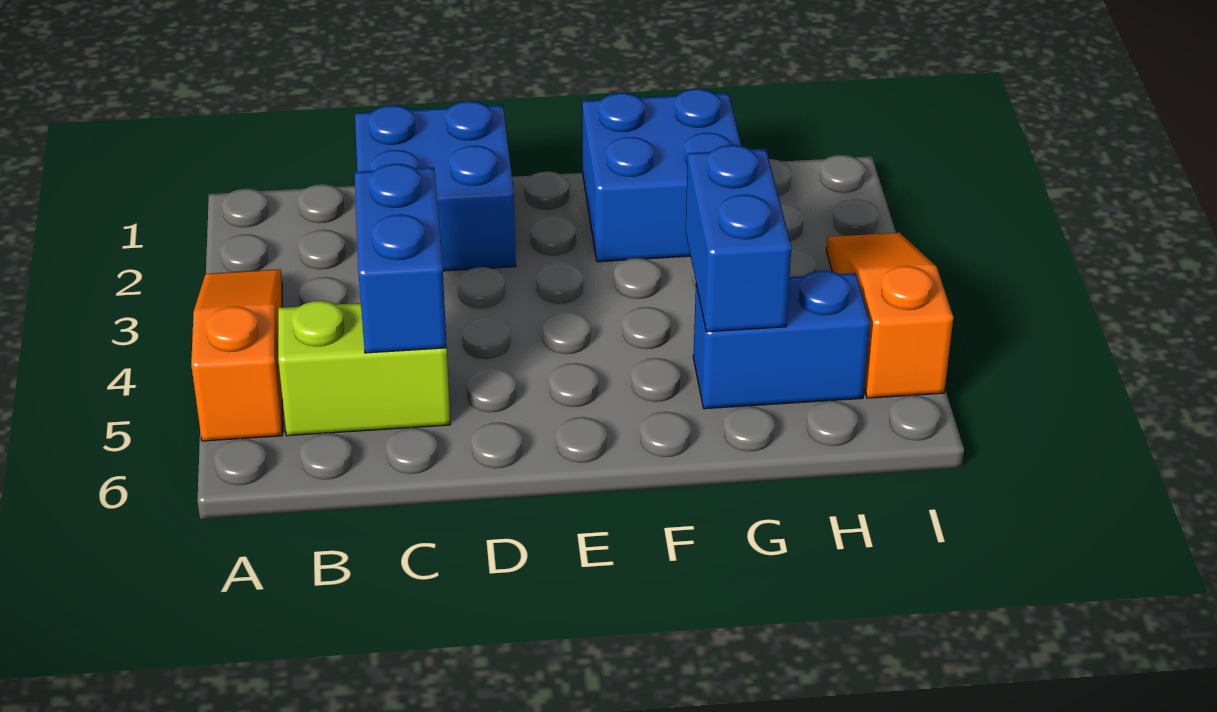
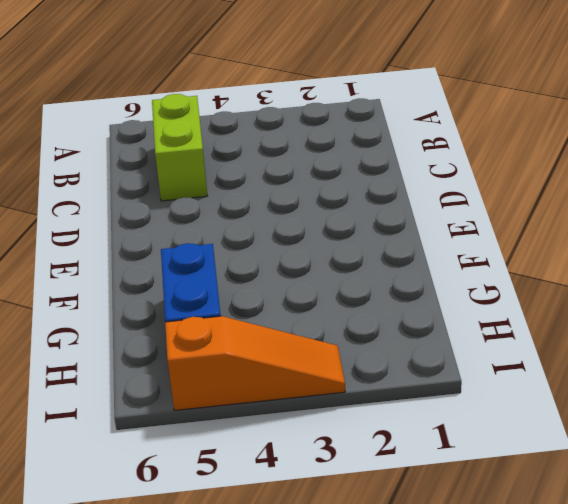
none -> orange slope A3:A5 level 1 top 5
none -> blue brick C1:D2 level 1

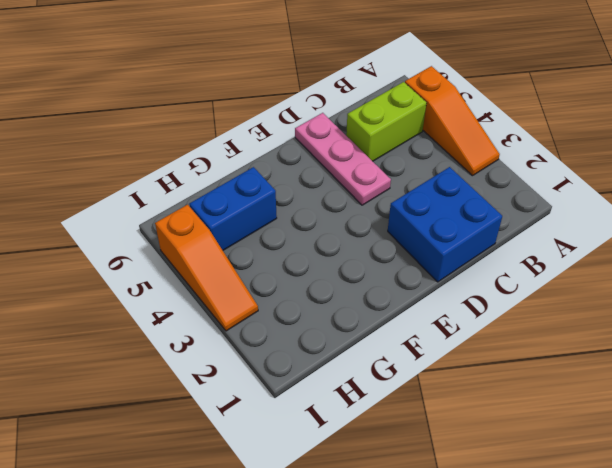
pink plate D4:D6 level 1 -> none
none -> blue brick F1:G2 level 1
none -> blue brick C4:C5 level 2

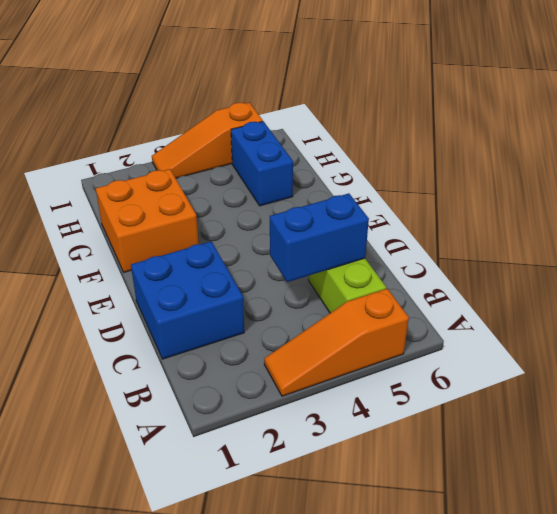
orange brick F1:G2 level 1 -> blue brick F1:G2 level 1
none -> blue brick G4:G5 level 2

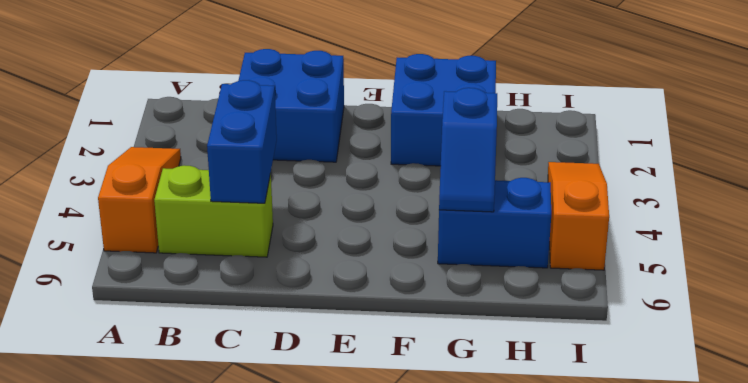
blue slope G4:G5 level 2 top 4 -> blue brick G4:G5 level 2

